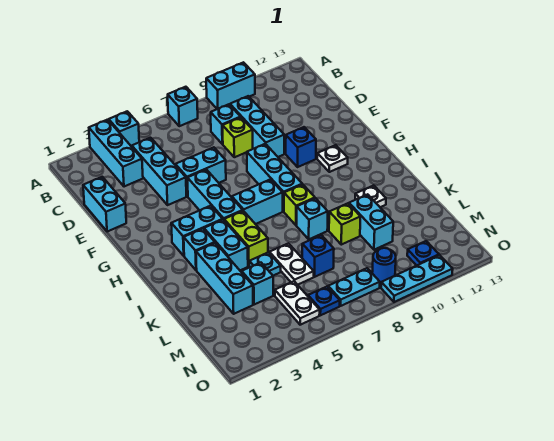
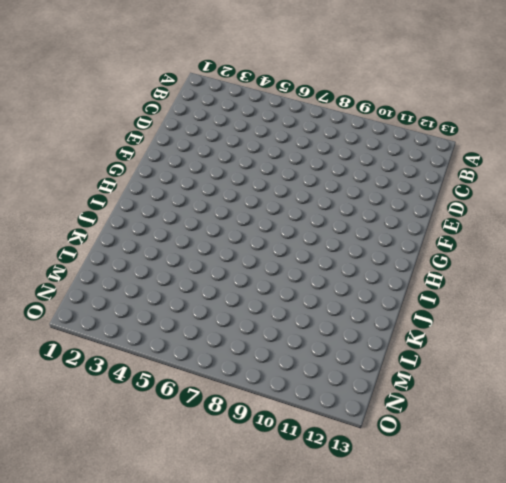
none -> cyan brick A3:C3 level 1
none -> cyan brick A4 level 1
none -> cyan brick A7 level 1
none -> cyan brick A9:A10 level 1

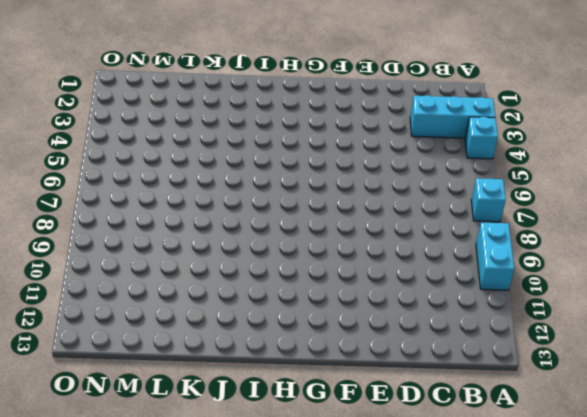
none -> cyan brick C4:E4 level 1
none -> cyan brick C8 level 1
none -> cyan brick C9:E9 level 1
none -> cyan brick D1:E1 level 1

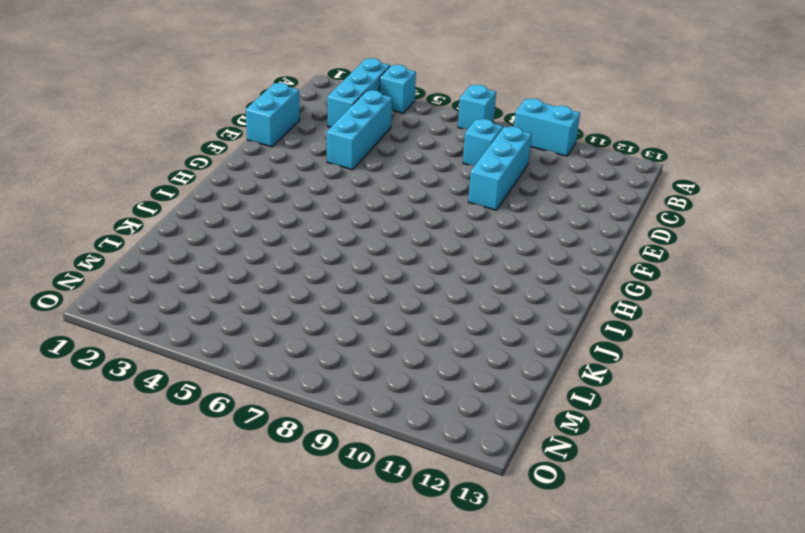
none -> lime brick D8 level 1
none -> cyan brick E5:E6 level 1
none -> cyan brick F5:H5 level 1
none -> cyan brick F8:H8 level 1

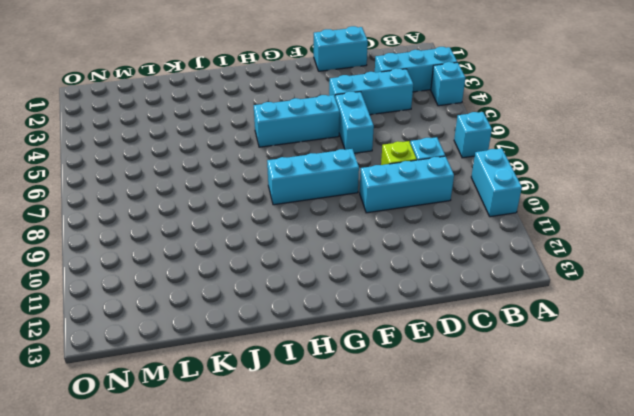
none -> blue brick F10 level 1
none -> white plate G11 level 1
none -> cyan brick H3:H4 level 1
none -> cyan brick H6:H7 level 1

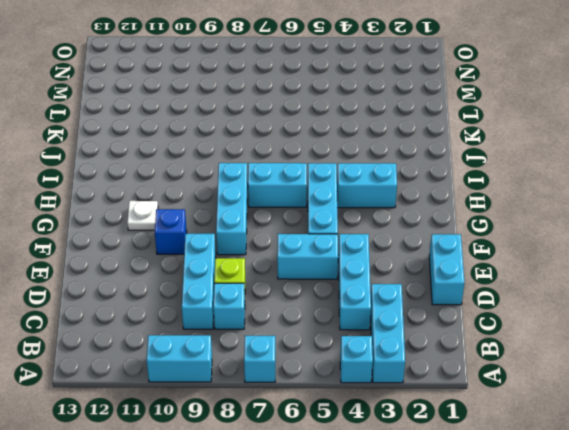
none -> cyan brick I3 level 1
none -> cyan brick I4:J4 level 1
none -> lime brick I5:J5 level 1
none -> lime brick I8 level 1

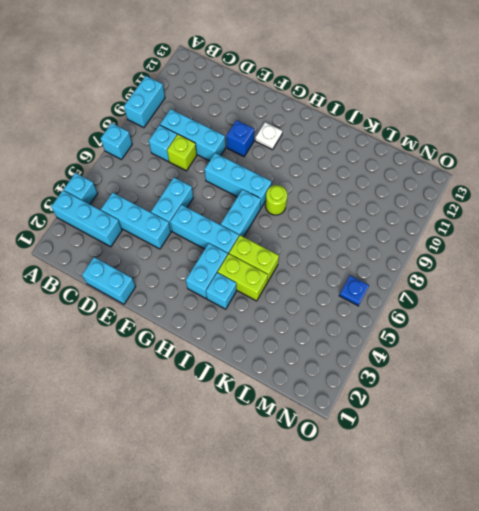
lime brick I4:J4 level 1 -> cyan brick I4:J4 level 1
lime round brick I8 level 1 -> lime brick I8 level 1
none -> cyan brick J3:L3 level 1
none -> cyan brick J8 level 1
none -> white plate J11 level 1
none -> cyan plate K5 level 1

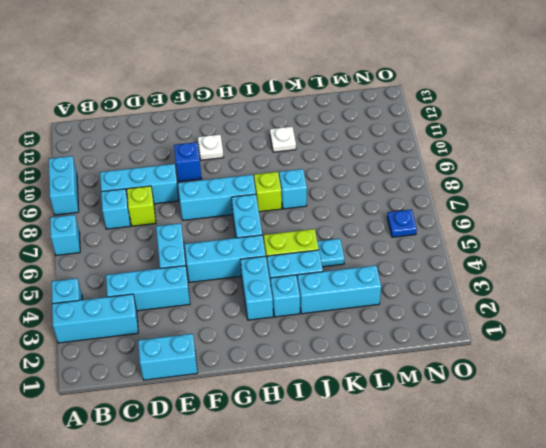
none -> white plate K6:L6 level 1
none -> lime brick K9 level 1
none -> cyan brick K10:L10 level 1
none -> cyan brick L4 level 1

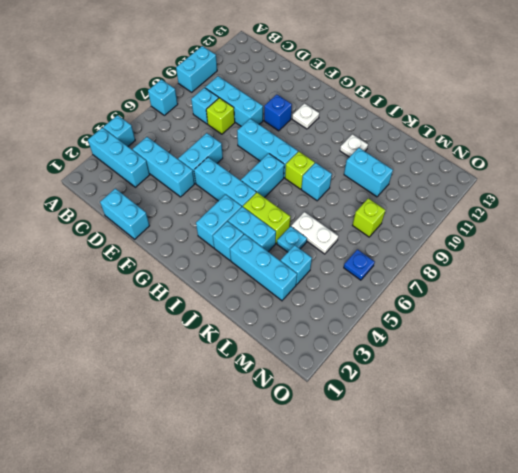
lime brick M8 level 1 -> lime brick K9 level 1
none -> blue brick L7 level 1
none -> white plate M5:N5 level 1
none -> cyan plate N7:N8 level 1
none -> blue round brick N9 level 1

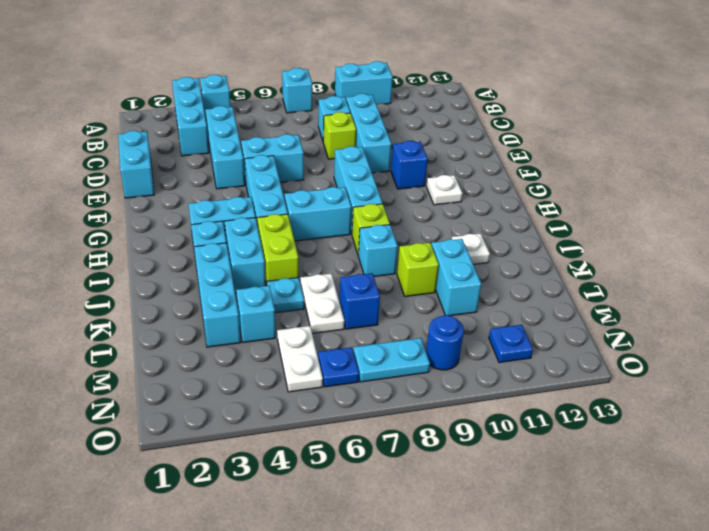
none -> cyan plate O9:O11 level 1

